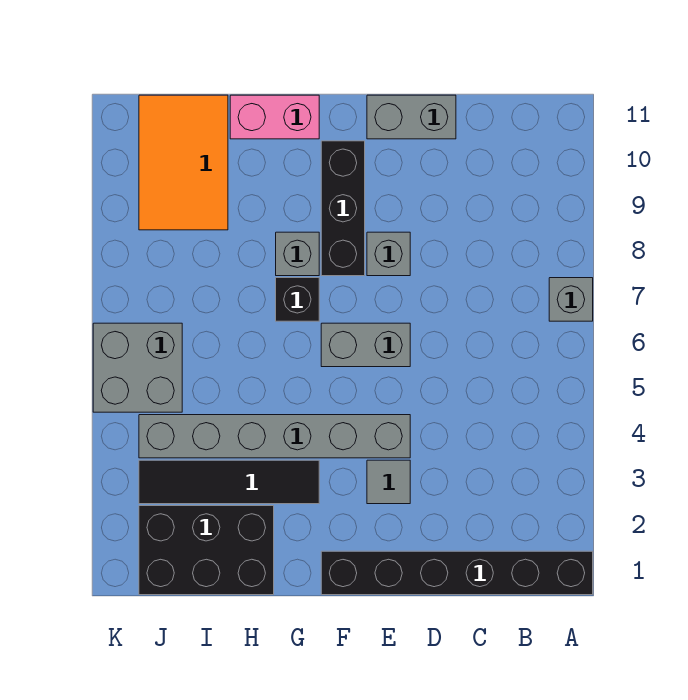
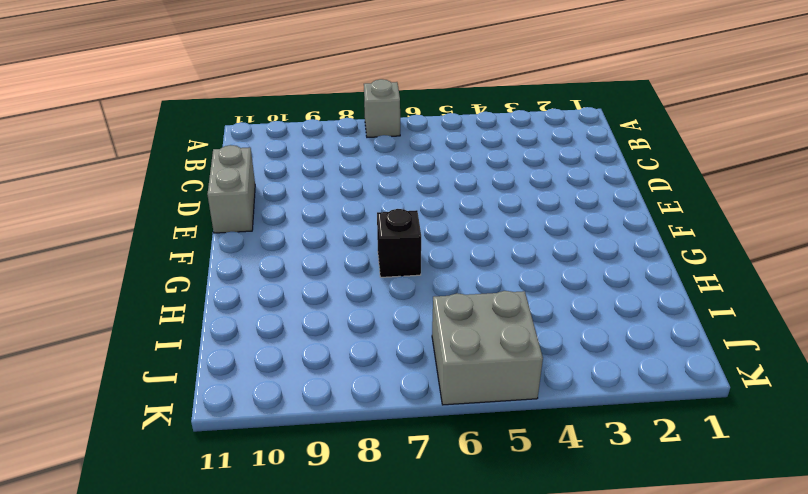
none -> black brick A1:F1 level 1
none -> grey tile E3 level 1
none -> grey brick E4:J4 level 1

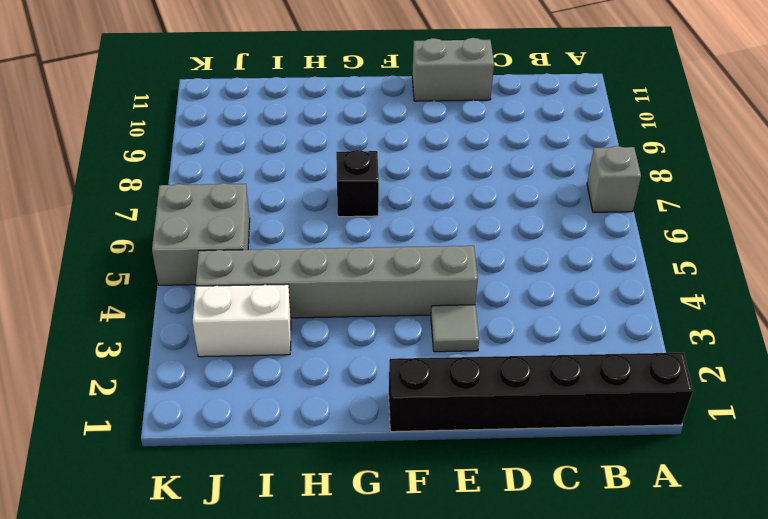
white brick I3:J3 level 1 -> black tile G3:J3 level 1
none -> grey brick E6:F6 level 1
none -> grey brick E8 level 1
none -> black brick F8:F10 level 1

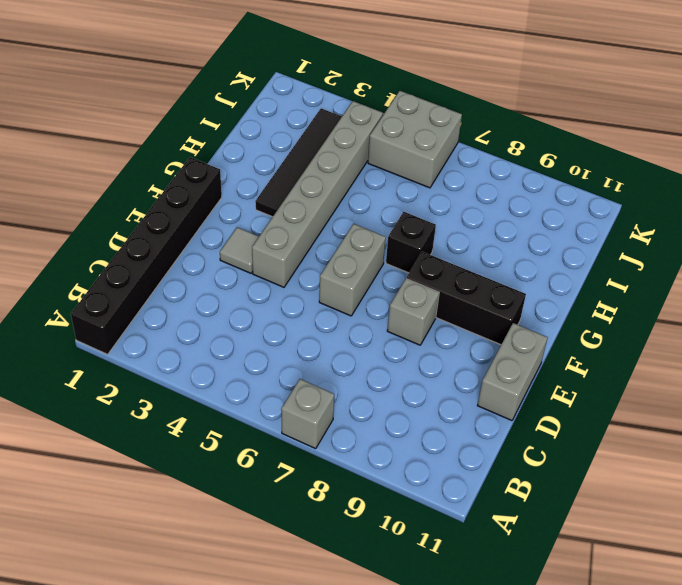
none -> grey brick G8 level 1
none -> pink brick G11:H11 level 1
none -> black brick H1:J2 level 1

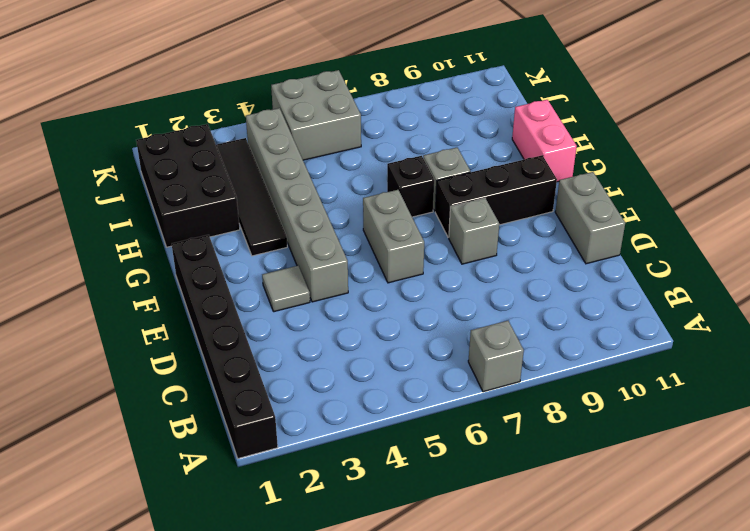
none -> orange tile I9:J11 level 1

